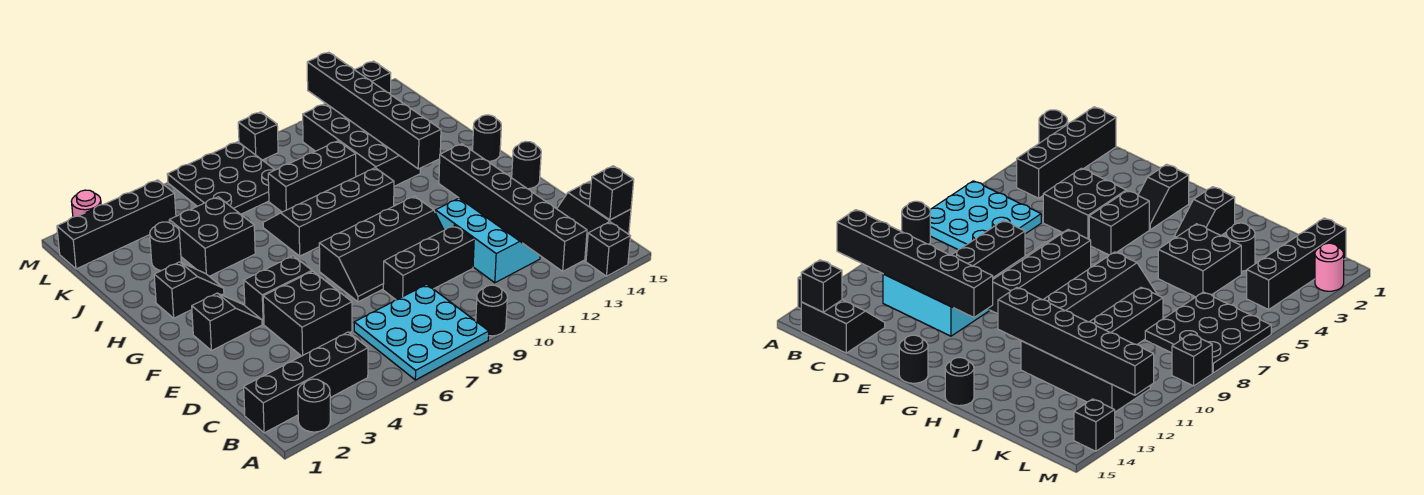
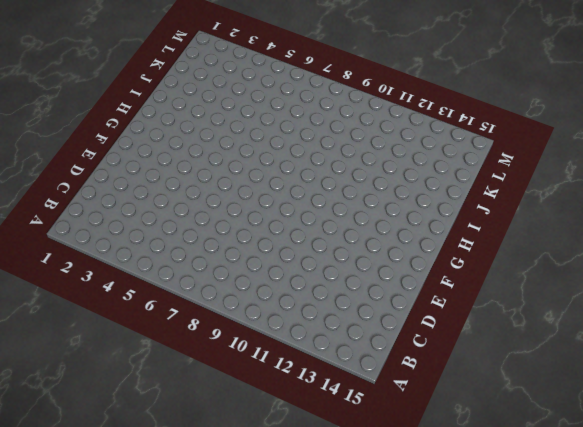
none -> black round brick A2 level 1
none -> cyan plate A6:C8 level 1
none -> black round brick A9 level 1

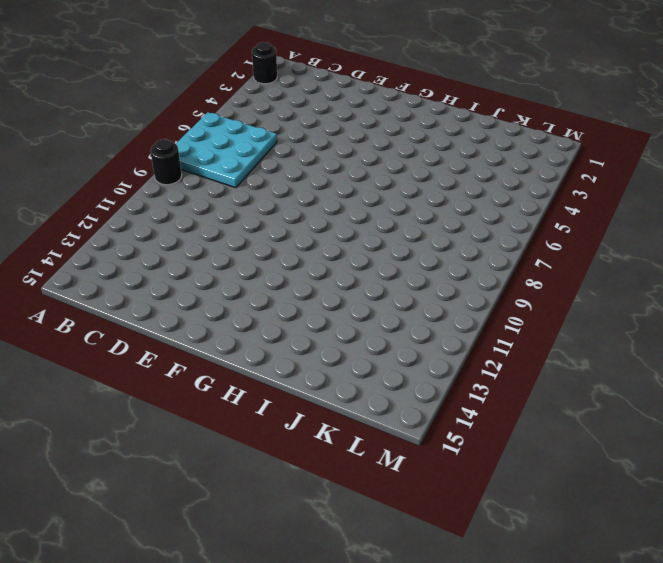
none -> black brick A14 level 1
none -> black brick B1:B4 level 1
none -> black slope B14:C15 level 1 top 15

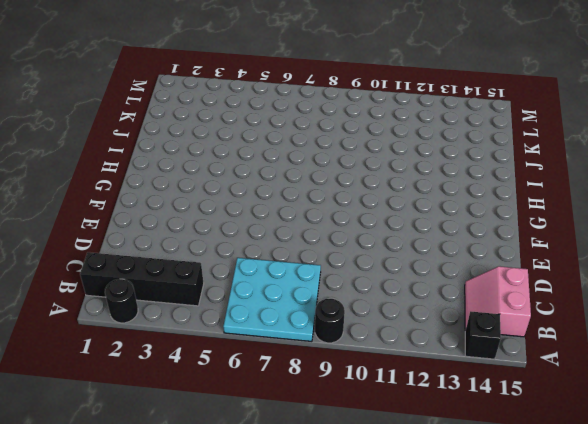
pink slope B14:C15 level 1 top 15 -> black slope B14:C15 level 1 top 15
none -> cyan brick C11:E12 level 1
none -> black brick D4:E5 level 1
none -> black brick D8:D10 level 1

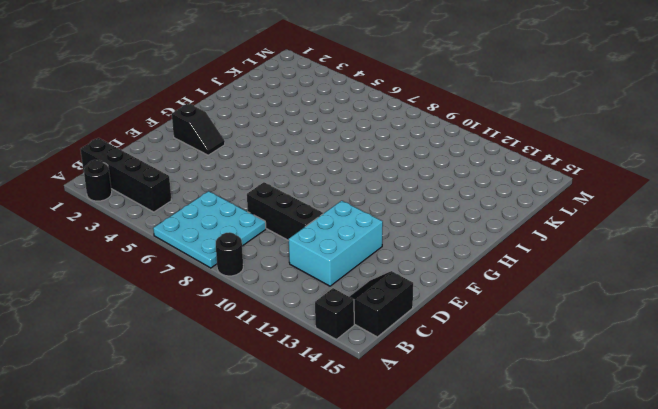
none -> black brick D4:E5 level 1
none -> black slope E7:F10 level 1 top F
none -> black brick F4:F5 level 1

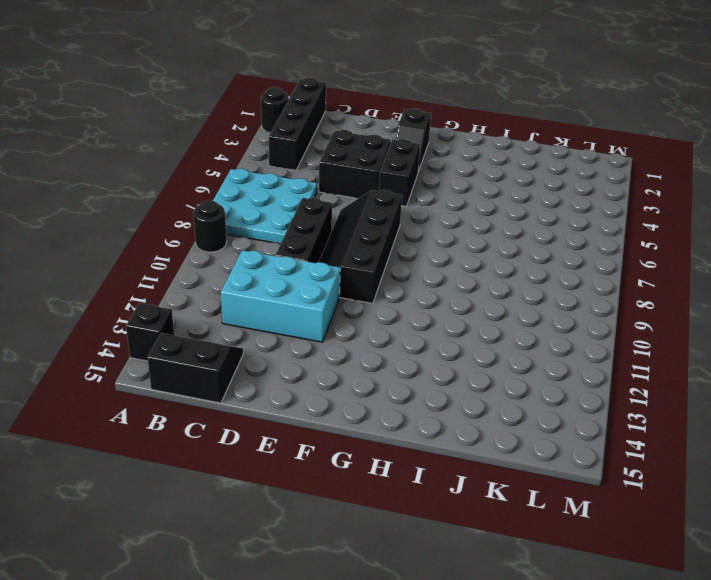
none -> black round brick F15 level 1
none -> black slope H2:H3 level 1 top 2
none -> black slope H7:I10 level 1 top H

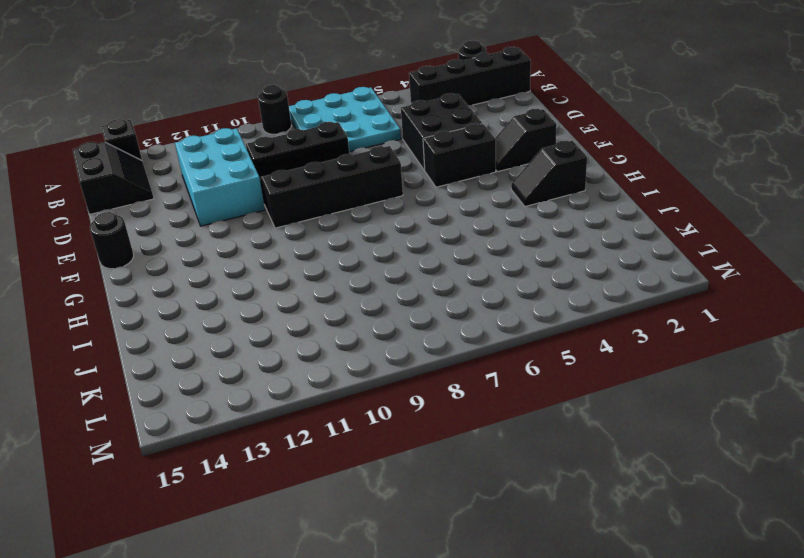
none -> black slope H7:I10 level 1 top H
none -> black round brick H15 level 1
none -> black brick I4:J5 level 1

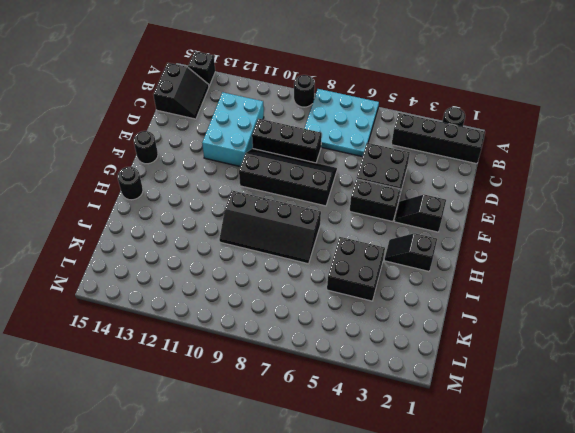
none -> black brick I11:L12 level 1
none -> black round brick J3 level 1
none -> black brick J8:J10 level 1

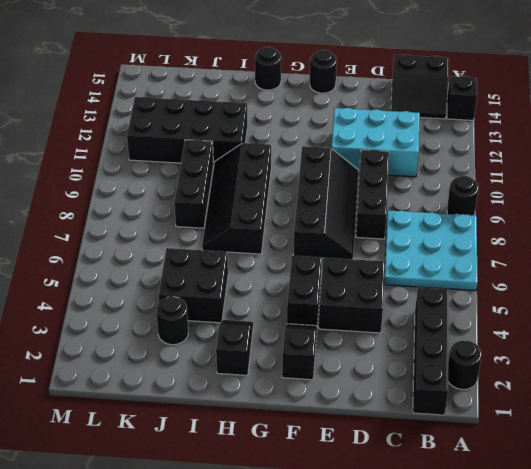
none -> black plate K6:M8 level 1
none -> black brick L1:L4 level 1
none -> pink round brick M2 level 1

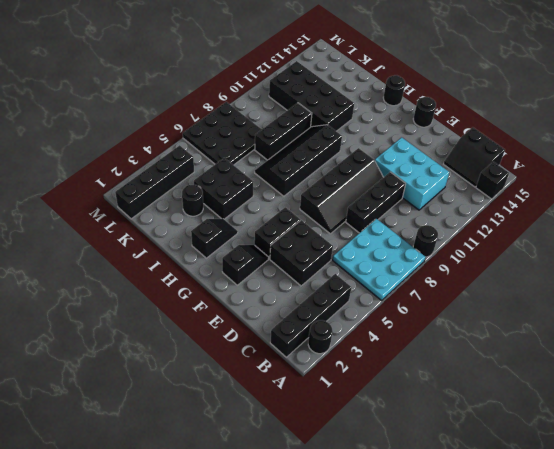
none -> pink round brick M2 level 1
none -> black brick M9 level 1
none -> black brick M14 level 1

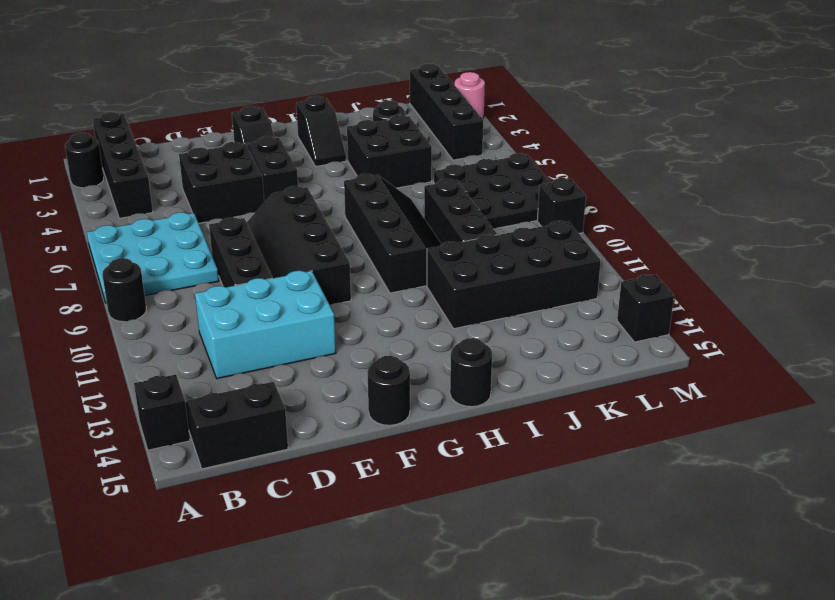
none -> black brick A12:F12 level 2
none -> black brick B15 level 2
none -> black brick H12:M12 level 2

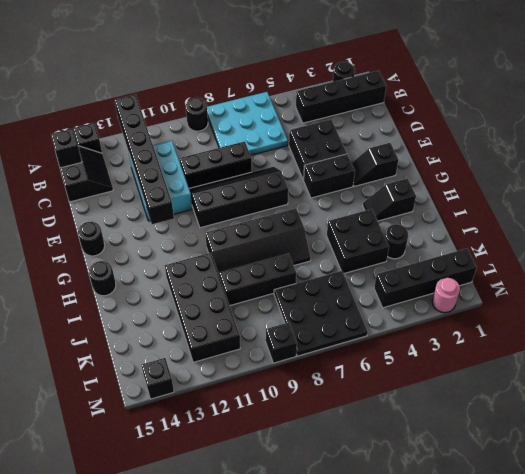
none -> black brick H12:M12 level 2

